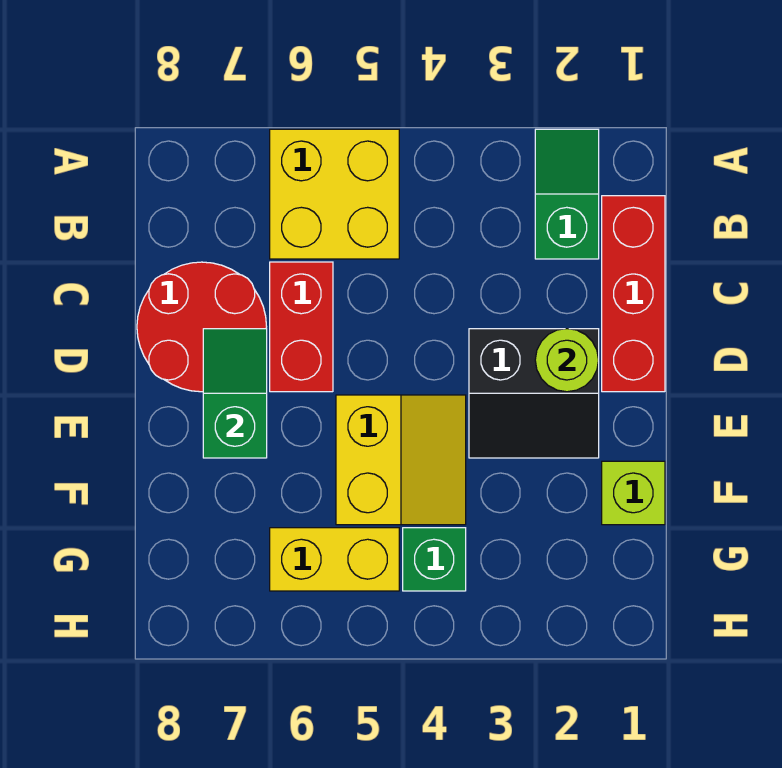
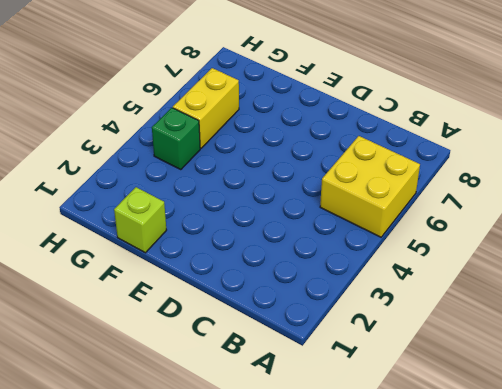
none -> green slope A2:B2 level 1 top B
none -> red brick B1:D1 level 1
none -> red brick C6:D6 level 1

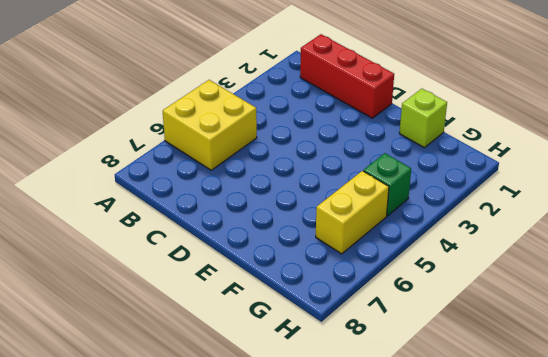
none -> green slope A2:B2 level 1 top B
none -> red brick C6:D6 level 1
none -> red round brick C7:D8 level 1

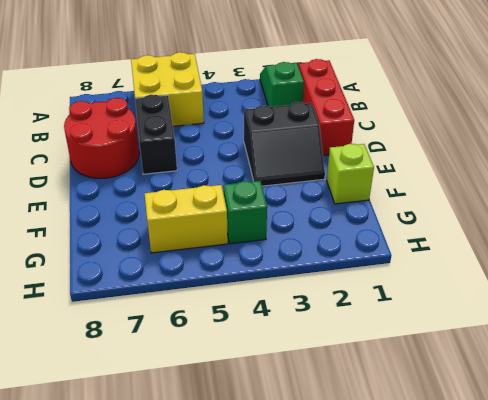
black brick C6:D6 level 1 -> red brick C6:D6 level 1
none -> yellow slope E4:F5 level 1 top 5
none -> lime round brick D2 level 2
none -> green slope D7:E7 level 2 top E

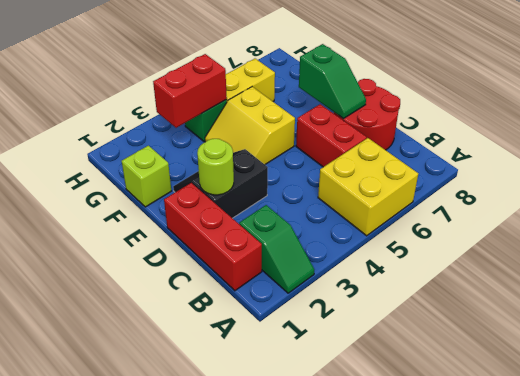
red brick G3:G4 level 2 -> none

